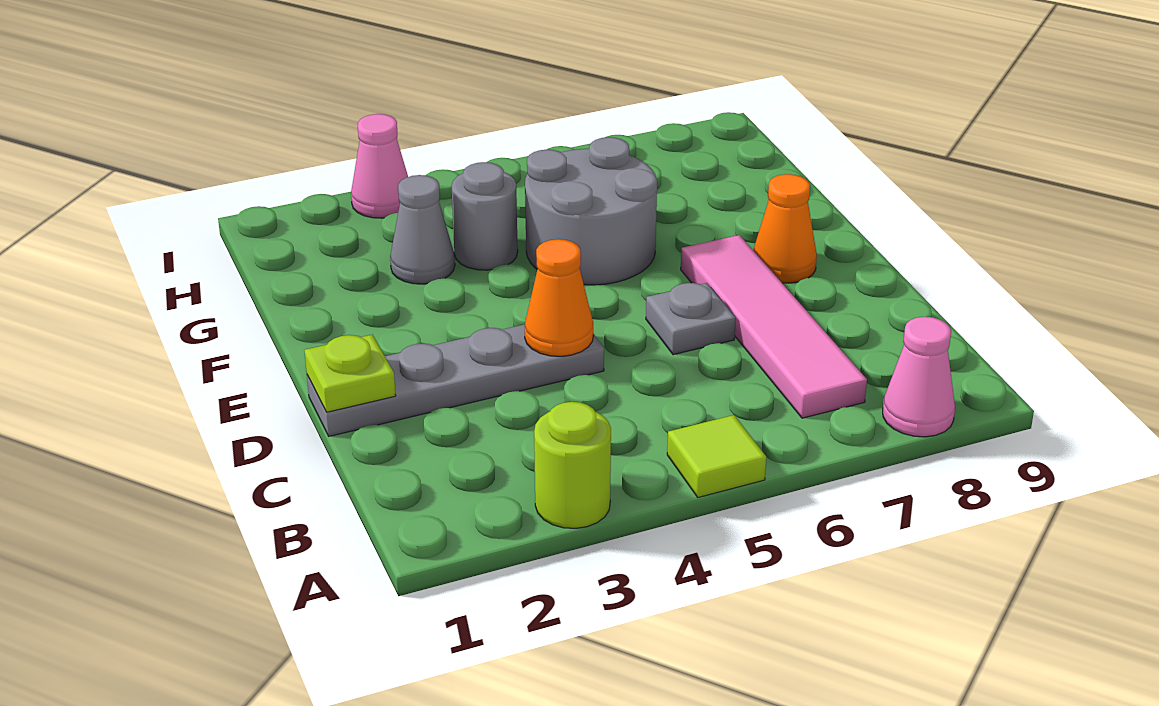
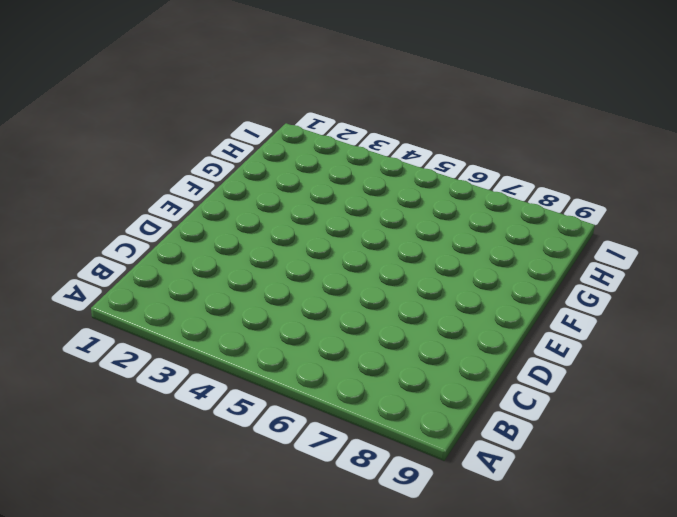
none -> lime round brick A3 level 1
none -> lime tile A5 level 1
none -> pink cone A8 level 1

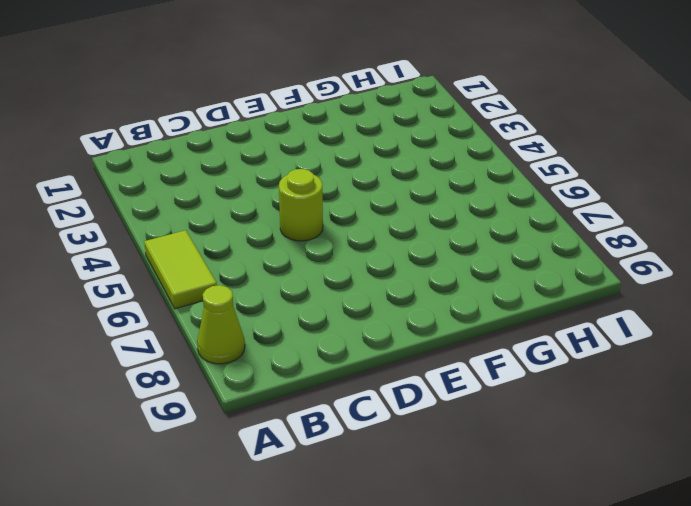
lime tile A5:A6 level 1 -> lime tile A5 level 1
lime cone A8 level 1 -> pink cone A8 level 1
lime round brick D5 level 1 -> lime round brick A3 level 1
none -> pink tile B7:E7 level 1
none -> grey plate D1:D4 level 1
none -> grey plate D6 level 1

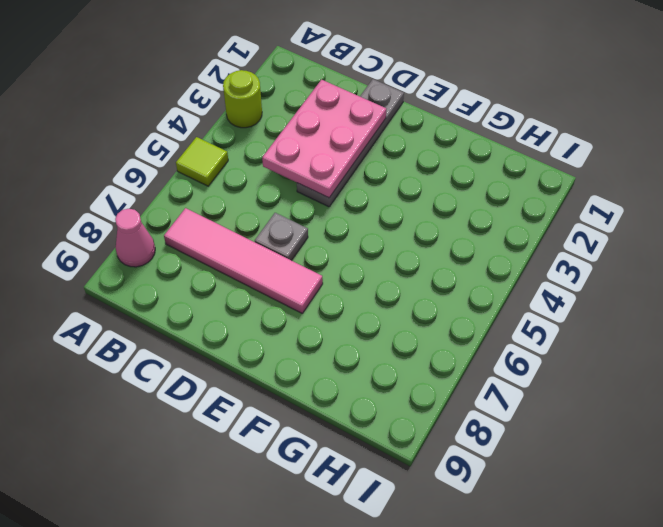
pink plate C2:D4 level 2 -> orange cone D4 level 2
none -> orange cone E8 level 1
none -> grey round brick F5:G6 level 1
none -> grey cone G3 level 1

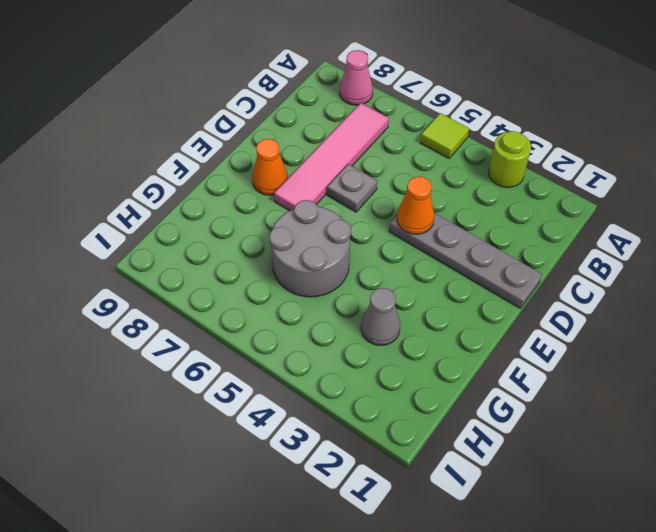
none -> grey round brick G4 level 1
none -> pink cone I3 level 1
none -> lime plate D1 level 2

